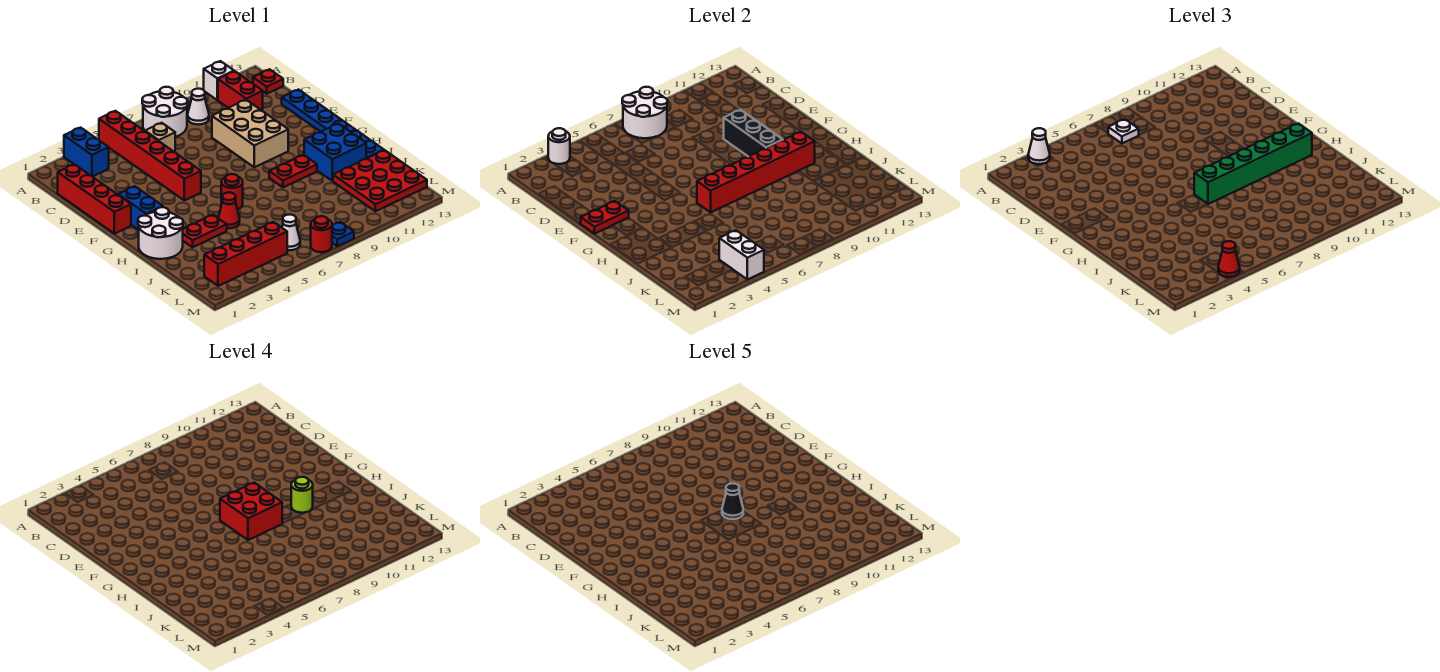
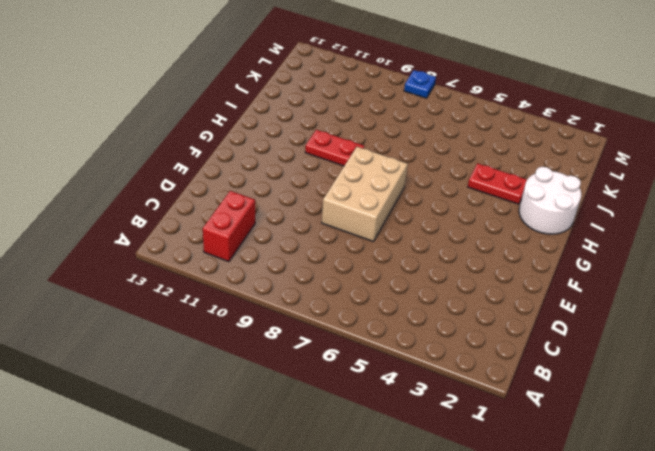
tan brick E7:G8 level 1 -> tan brick D9:F10 level 1
none -> blue brick A3:B3 level 1
none -> red brick A5:F5 level 1
none -> white round brick A7:B8 level 1
none -> white brick A11 level 1

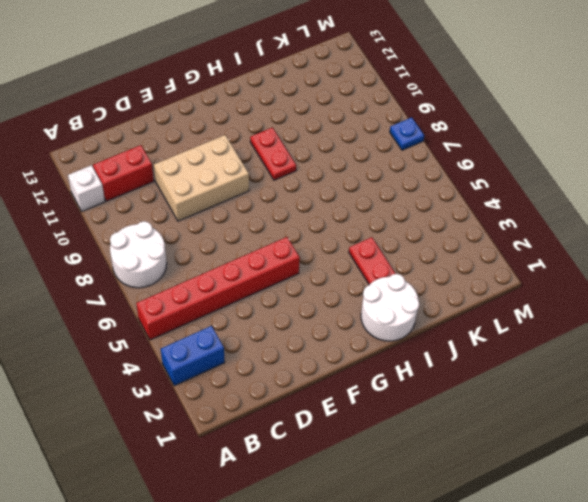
none -> white cone B9 level 1
none -> red plate B13 level 1
none -> red brick C1:F1 level 1
none -> tan brick C6 level 1

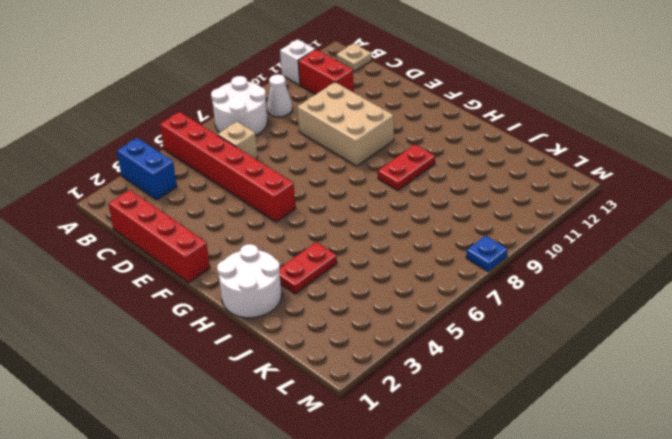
tan plate B13 level 1 -> red plate B13 level 1
none -> blue plate D13:I13 level 1
none -> blue brick F2:G2 level 1
none -> red round brick H6 level 1
none -> blue brick H11:I12 level 1

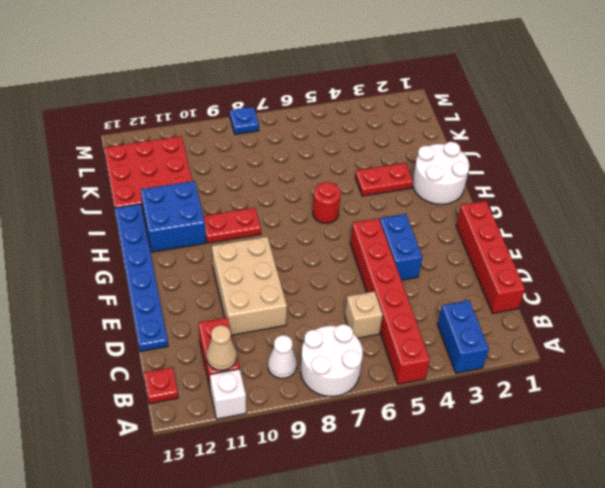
tan cone B11 level 2 -> none
blue brick E4:F4 level 1 -> blue brick F2:G2 level 1
none -> red cone I5 level 1
none -> red brick L2:L5 level 1
none -> white cone L6 level 1
none -> red round brick M7 level 1

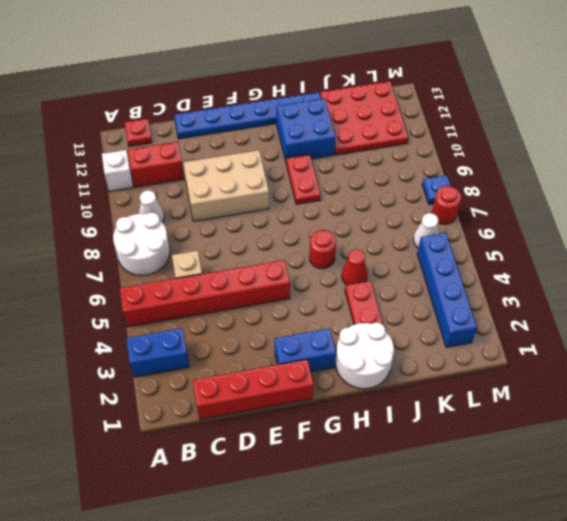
blue brick L2:L5 level 1 -> red brick L2:L5 level 1
none -> white round brick A3 level 2
none -> white round brick A7:B8 level 2
none -> black brick E10:G10 level 2
none -> red plate F1:F2 level 2

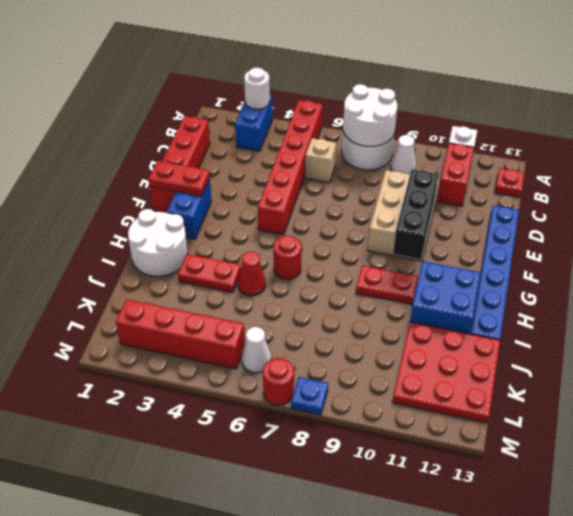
none -> red brick H6:H11 level 2
none -> white brick L4:M4 level 2
none -> white cone A3 level 3
none -> white plate B7 level 3

